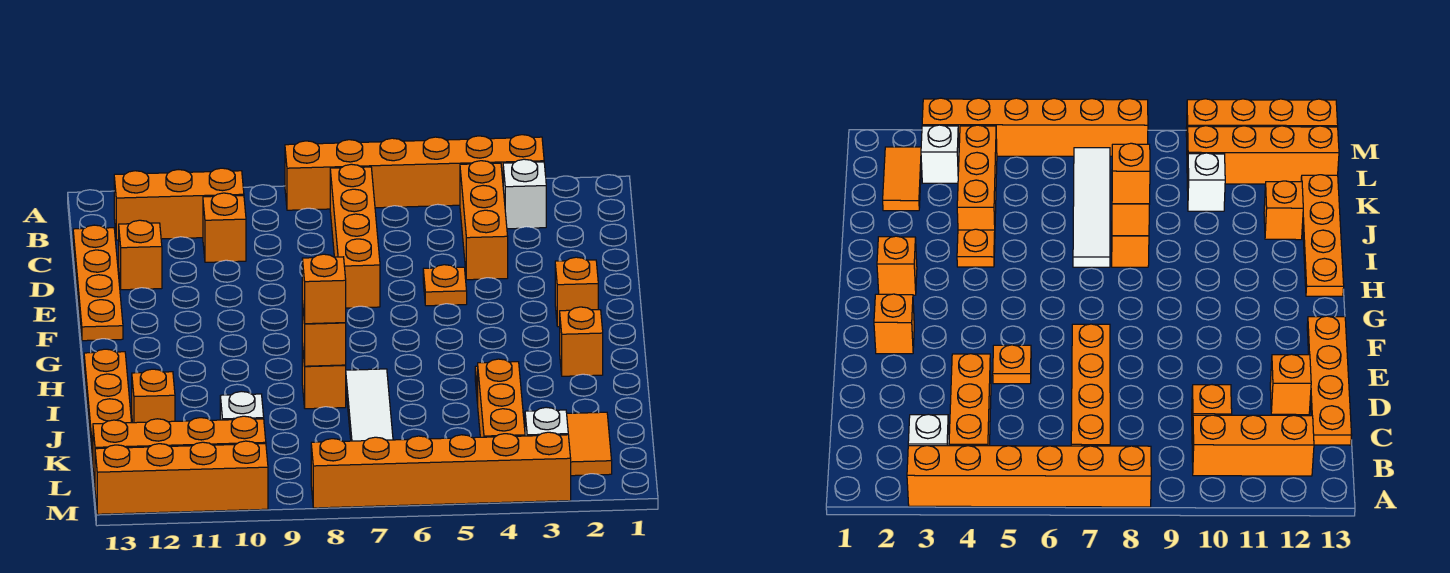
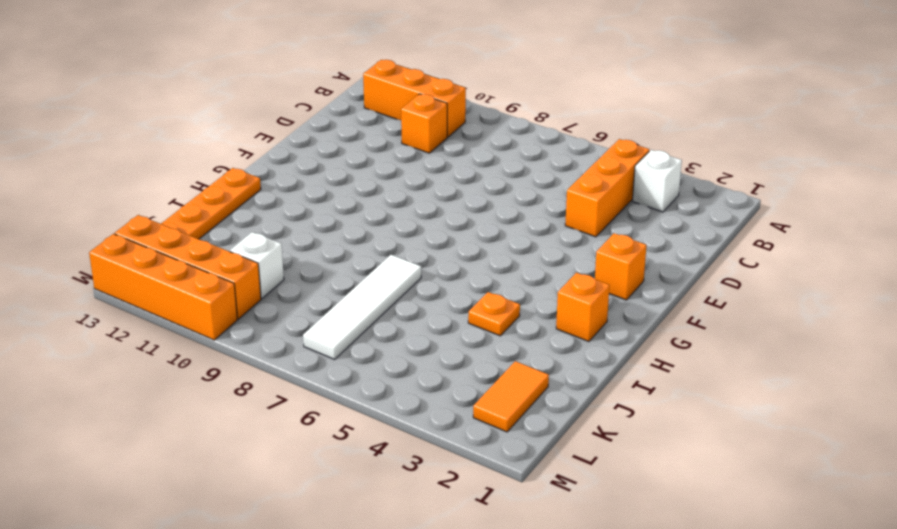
none -> orange brick A3:A8 level 1
none -> orange brick B7:E7 level 1
none -> orange plate C13:F13 level 1

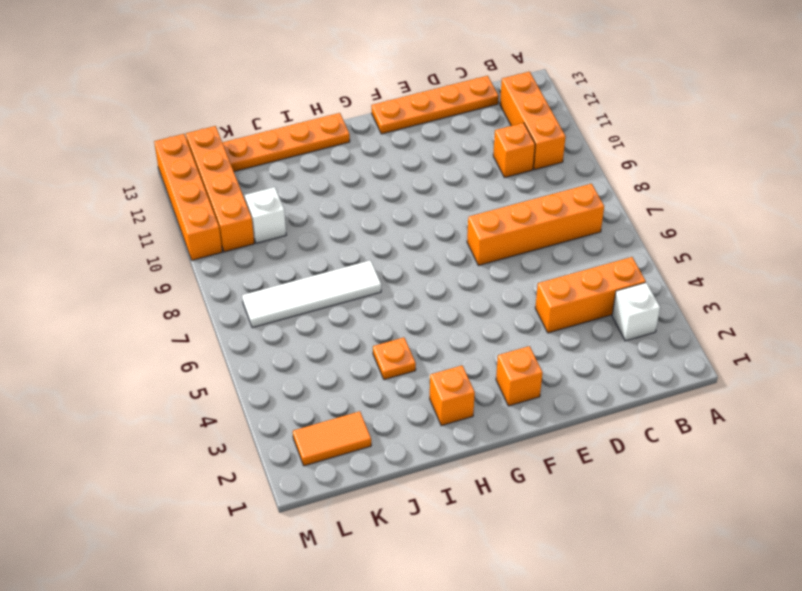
none -> orange brick A3:A8 level 1
none -> orange brick D12 level 1
none -> orange plate E5 level 1

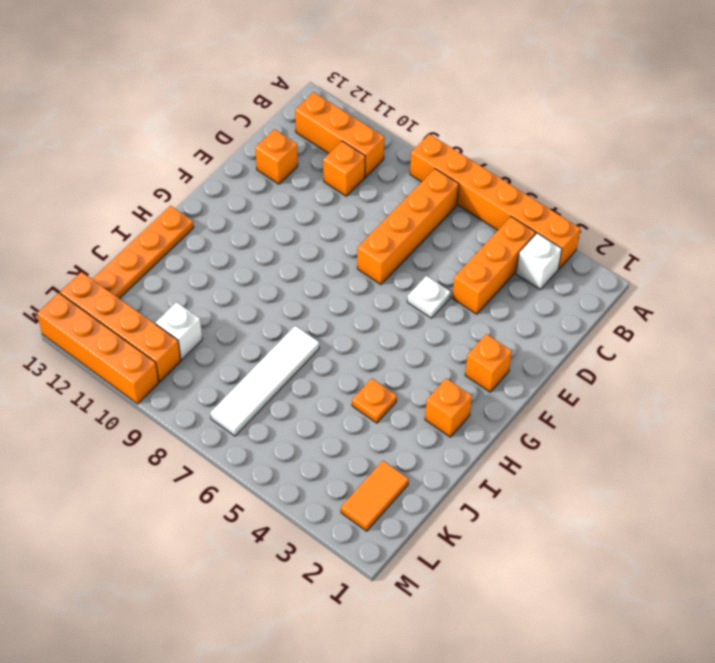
white plate E5 level 1 -> orange plate E5 level 1
none -> orange plate C13:F13 level 1
none -> orange brick I8 level 1
none -> orange brick J4:L4 level 1

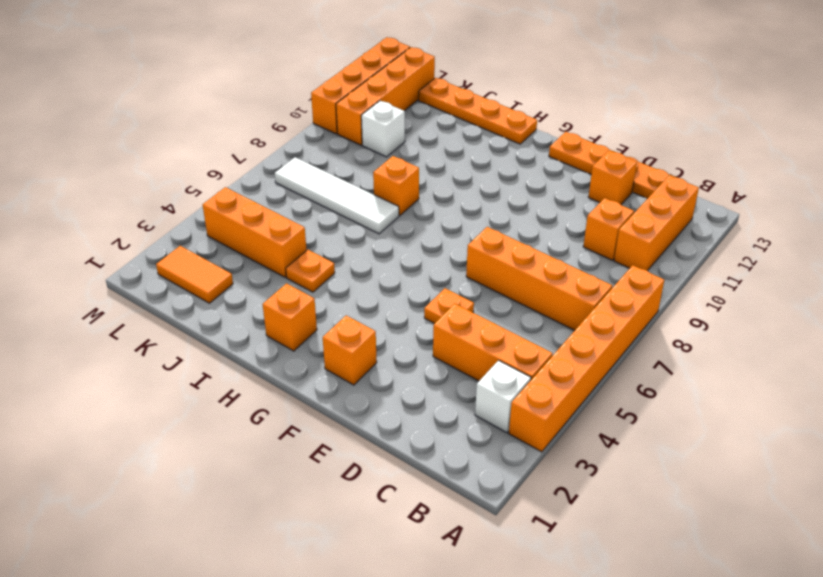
none -> orange brick J12 level 1
none -> white brick L3 level 1
none -> orange brick M3:M8 level 1

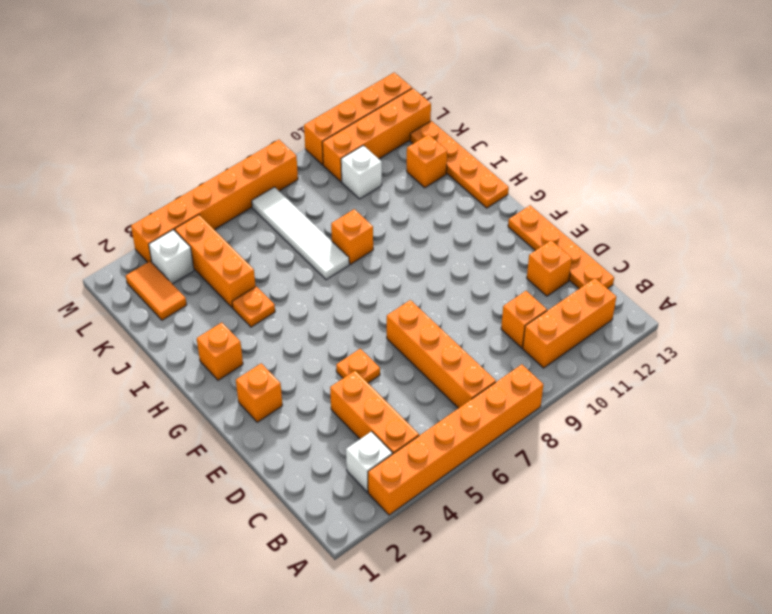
none -> orange brick I8 level 2
none -> orange brick I8 level 3

